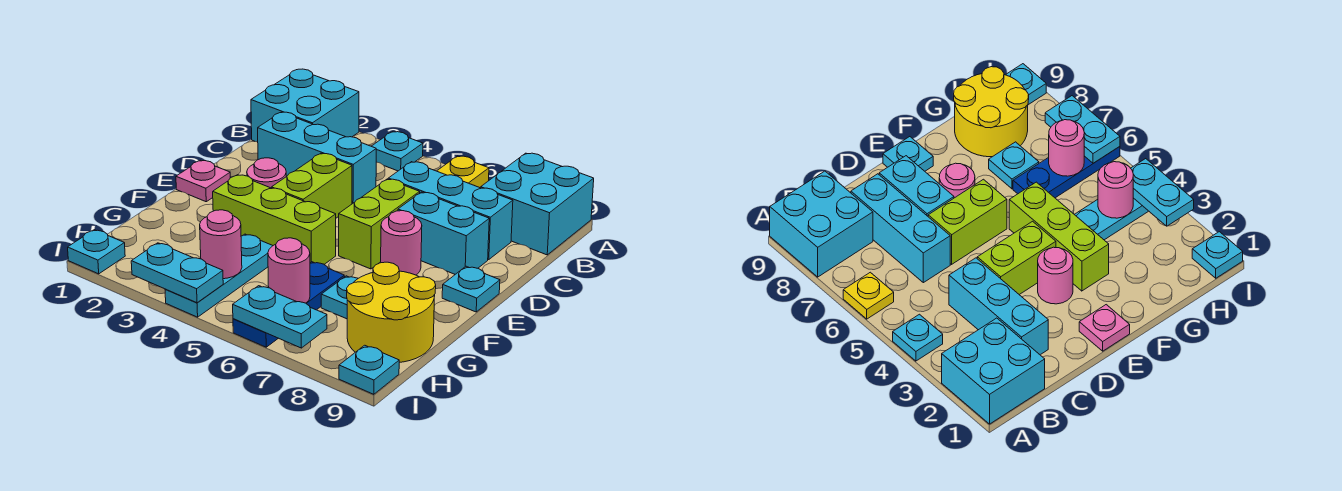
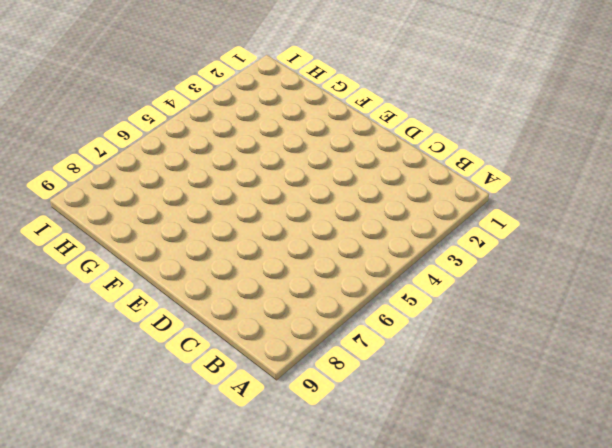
none -> cyan brick A1:B2 level 1
none -> cyan plate A4 level 1
none -> yellow plate A6 level 1

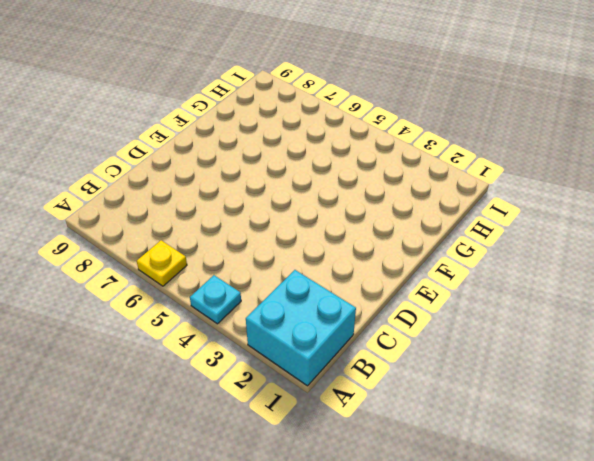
none -> cyan brick A8:B9 level 1
none -> cyan brick C2:C4 level 1
none -> cyan brick C6:C8 level 1

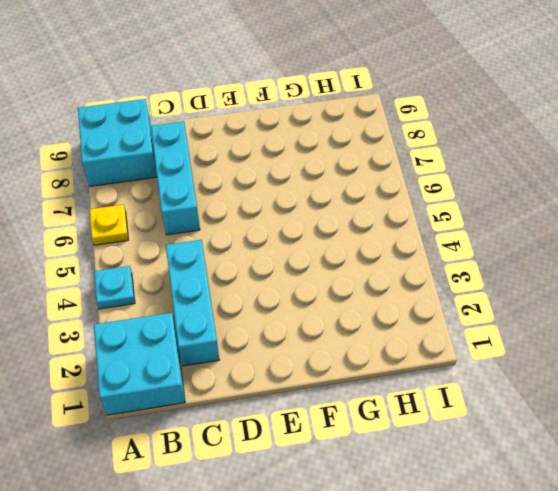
none -> lime brick D4:E4 level 1
none -> lime brick D6:E6 level 1
none -> cyan brick D7:D8 level 1

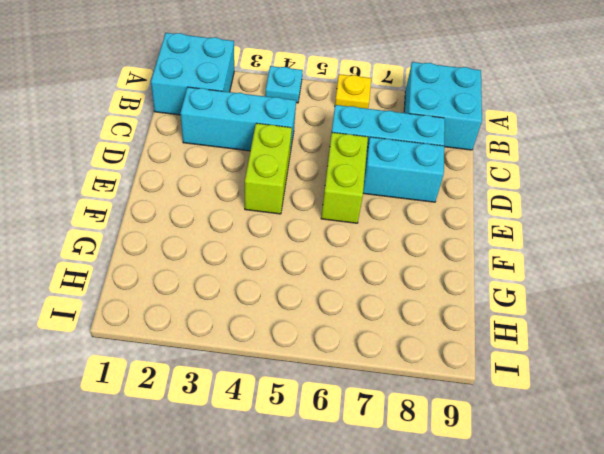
none -> pink plate E1 level 1
none -> pink round brick E3 level 1
none -> pink round brick E7 level 1

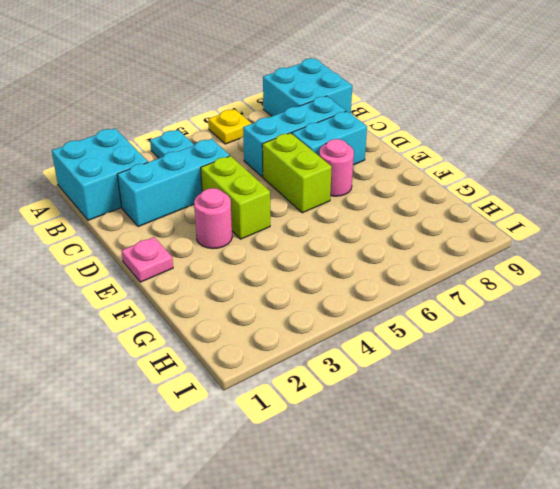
none -> cyan plate E9 level 1
none -> lime brick F3:F5 level 1
none -> cyan plate G4:I4 level 1

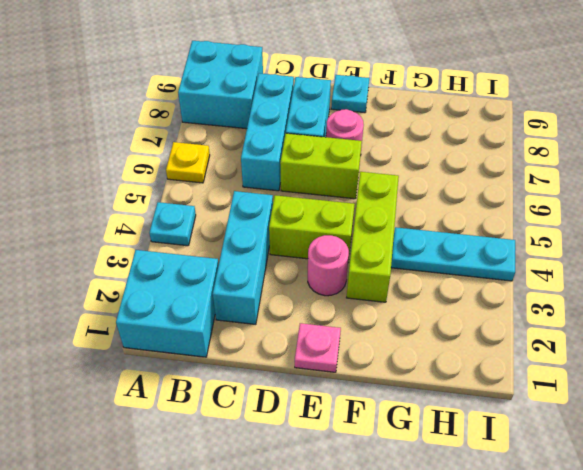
none -> blue plate G6:I6 level 1
none -> cyan plate G7 level 1
none -> yellow round brick G8:H9 level 1

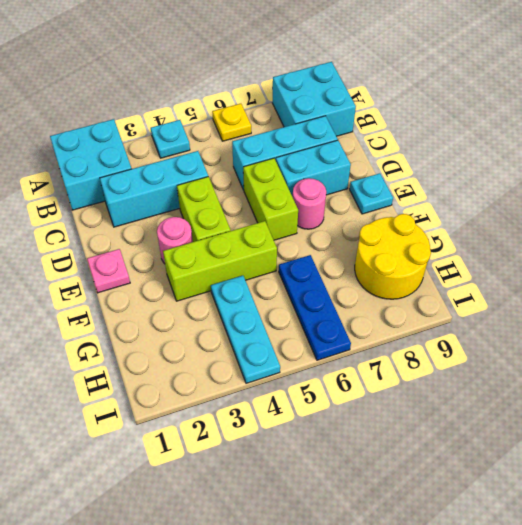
none -> cyan plate G7 level 1
none -> cyan plate I1 level 1
none -> cyan plate I9 level 1

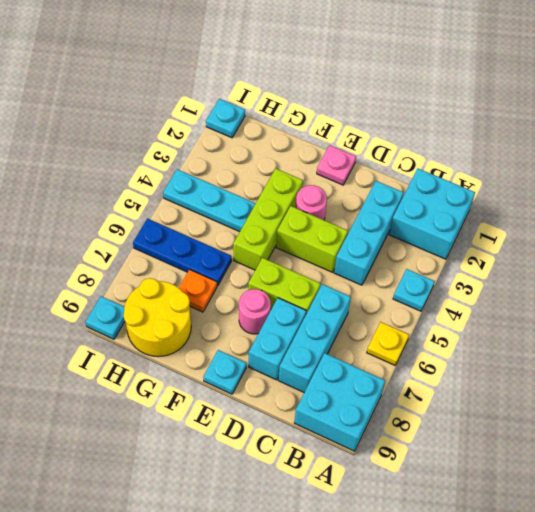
orange plate G7 level 1 -> cyan plate G7 level 1
none -> pink round brick H4 level 2
none -> pink round brick H6 level 2
none -> cyan plate I3:I4 level 2

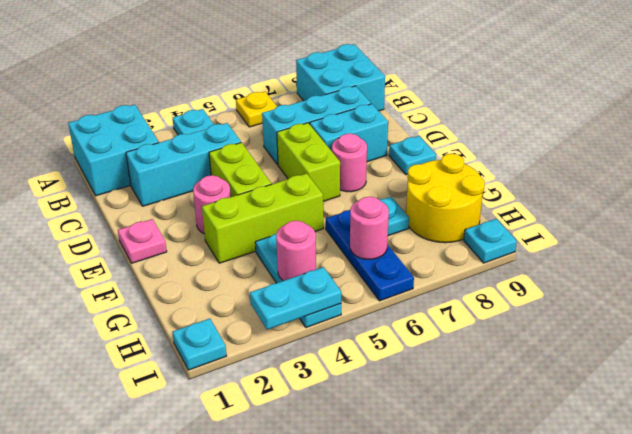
none -> cyan plate I6:I7 level 2

